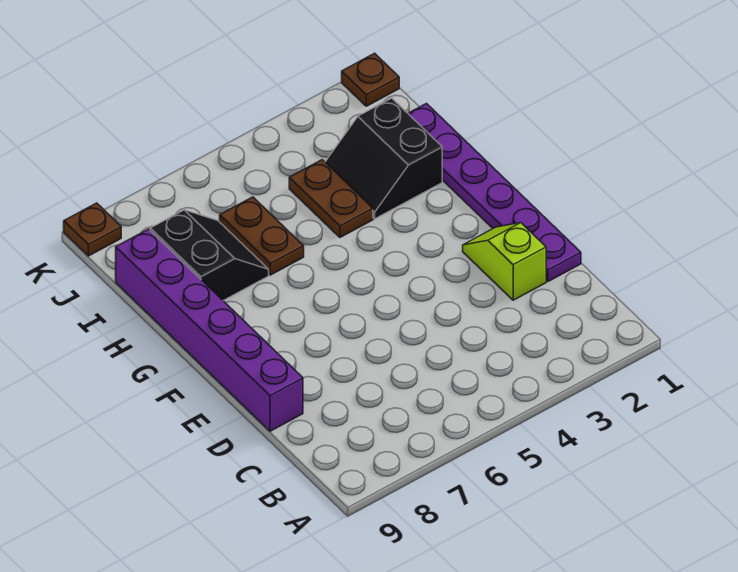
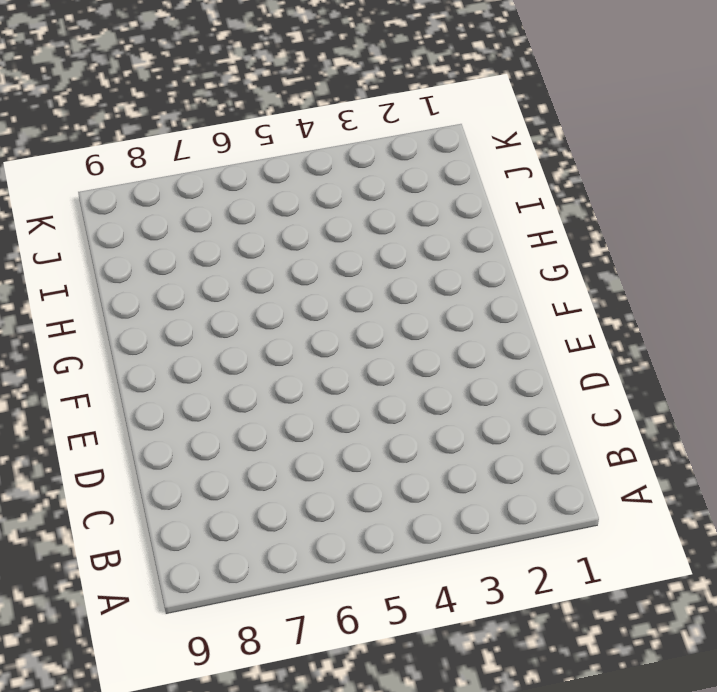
none -> purple plate D1:I1 level 1
none -> lime slope D2:E2 level 1 top D

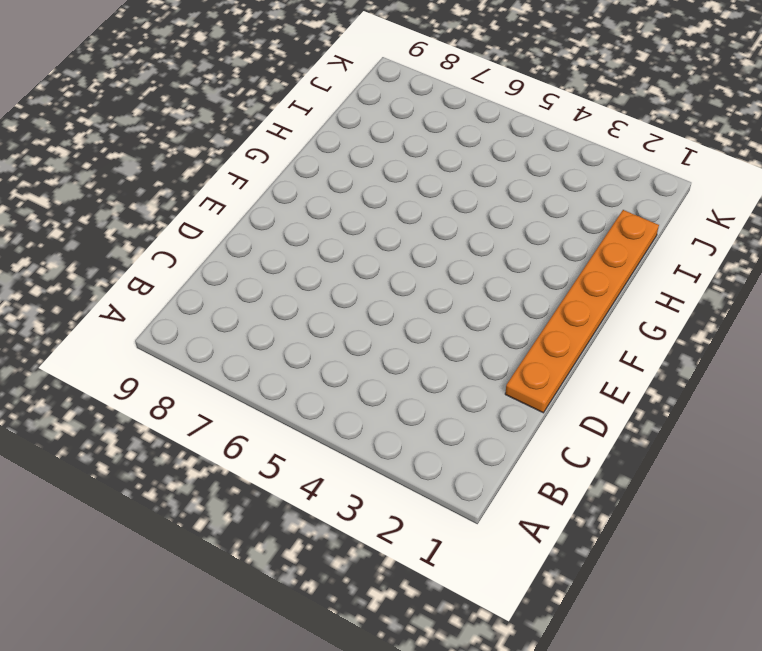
orange plate D1:I1 level 1 -> purple plate D1:I1 level 1
none -> lime slope D2:E2 level 1 top D
none -> purple brick D9:I9 level 1

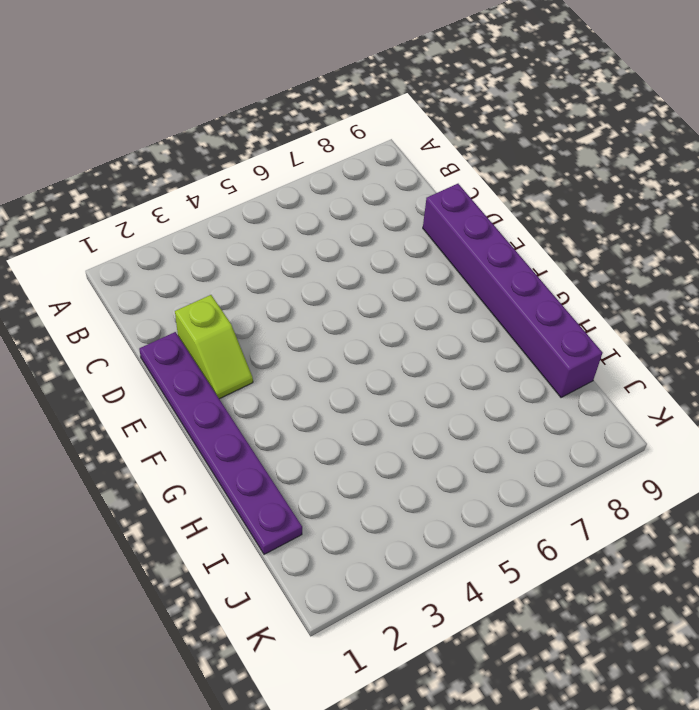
none -> black slope H2:I3 level 1 top 2
none -> brown plate H4:I4 level 1

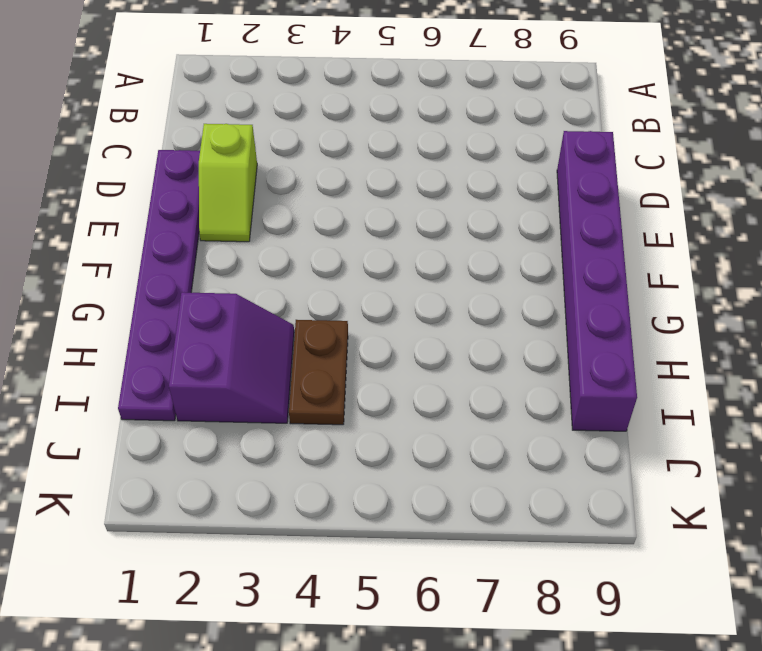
purple slope H2:I3 level 1 top 2 -> black slope H2:I3 level 1 top 2
none -> brown plate H6:I6 level 1
none -> black slope H7:I8 level 1 top 8

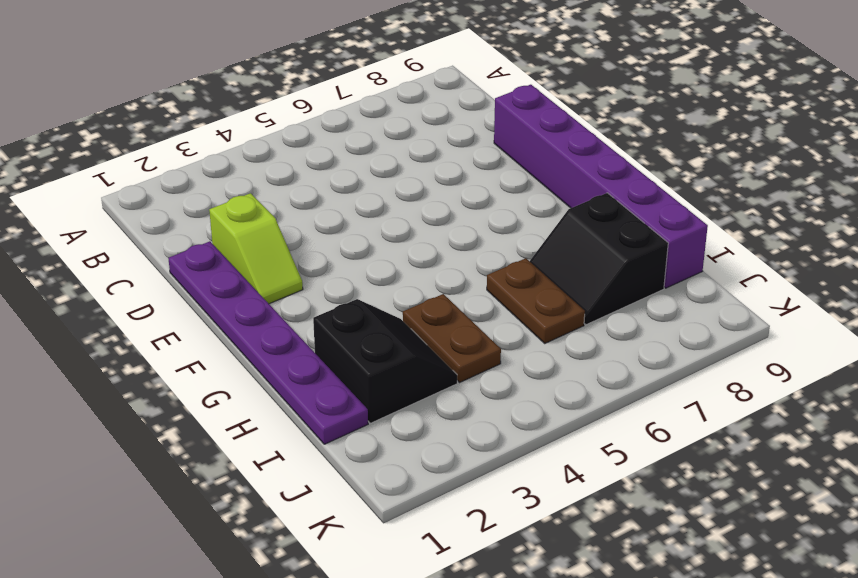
none -> brown plate K1 level 1
none -> brown plate K9 level 1

